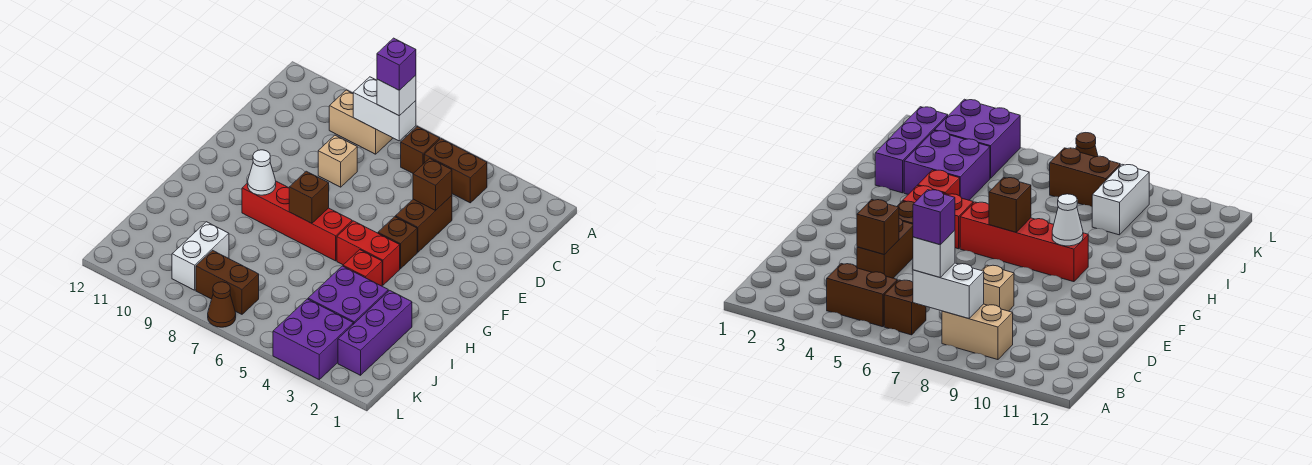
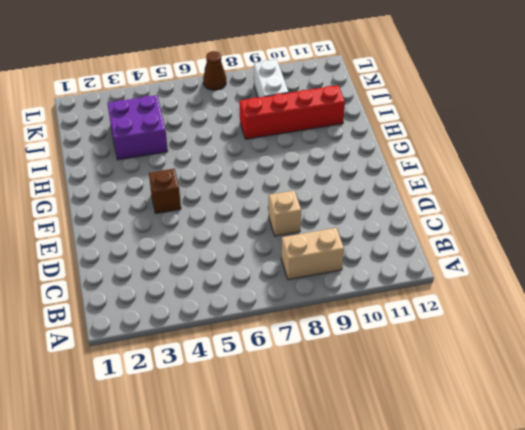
red brick I8:I11 level 1 -> red brick G6:G9 level 1
none -> brown brick B4:B5 level 1
none -> brown brick B6 level 1
none -> brown brick D4:E4 level 1

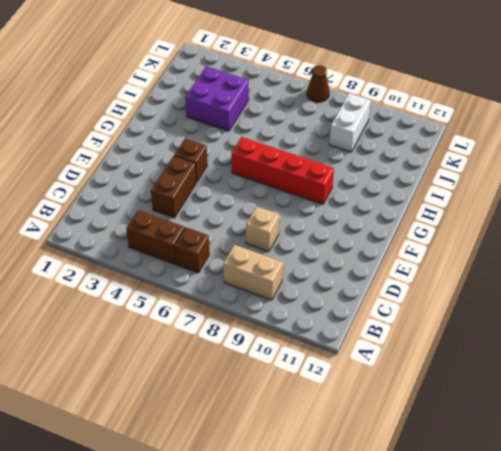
none -> red brick G4:G5 level 1
none -> red brick H4 level 1
none -> purple brick I2:K2 level 1

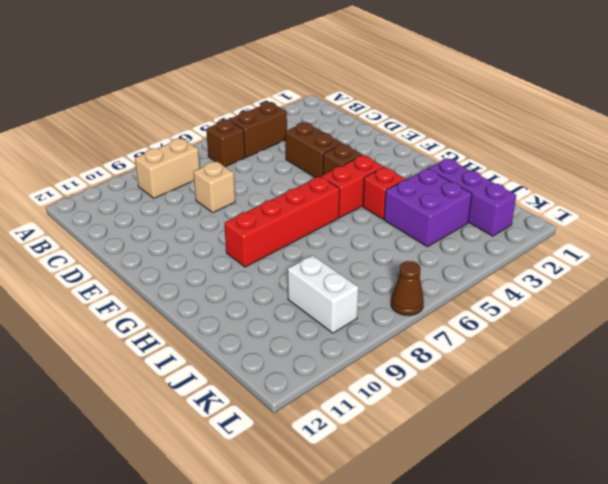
none -> purple brick K3:L4 level 1
none -> brown brick K7:K8 level 1
none -> white brick B7:B8 level 2

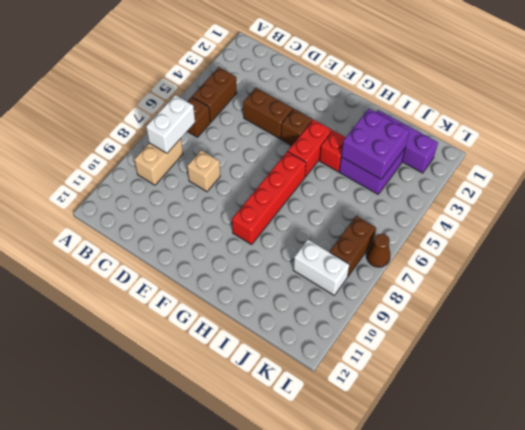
purple brick I3:J4 level 2 -> purple brick K3:L4 level 1
none -> brown brick D4 level 2
none -> brown brick G7 level 2
none -> white cone G9 level 2

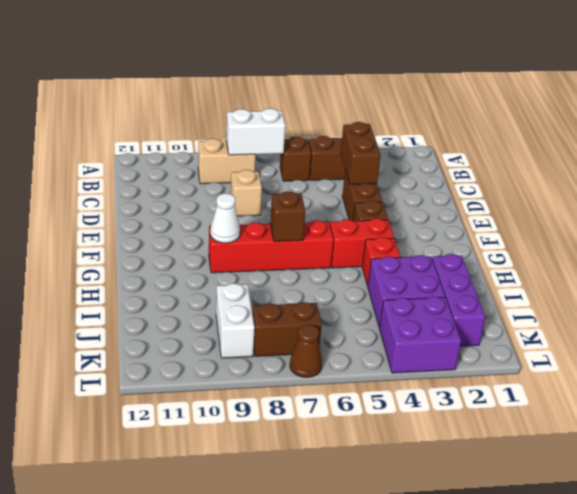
brown brick C4:D4 level 2 -> brown brick D4 level 2
none -> white brick B7 level 3
none -> purple brick B7 level 4

